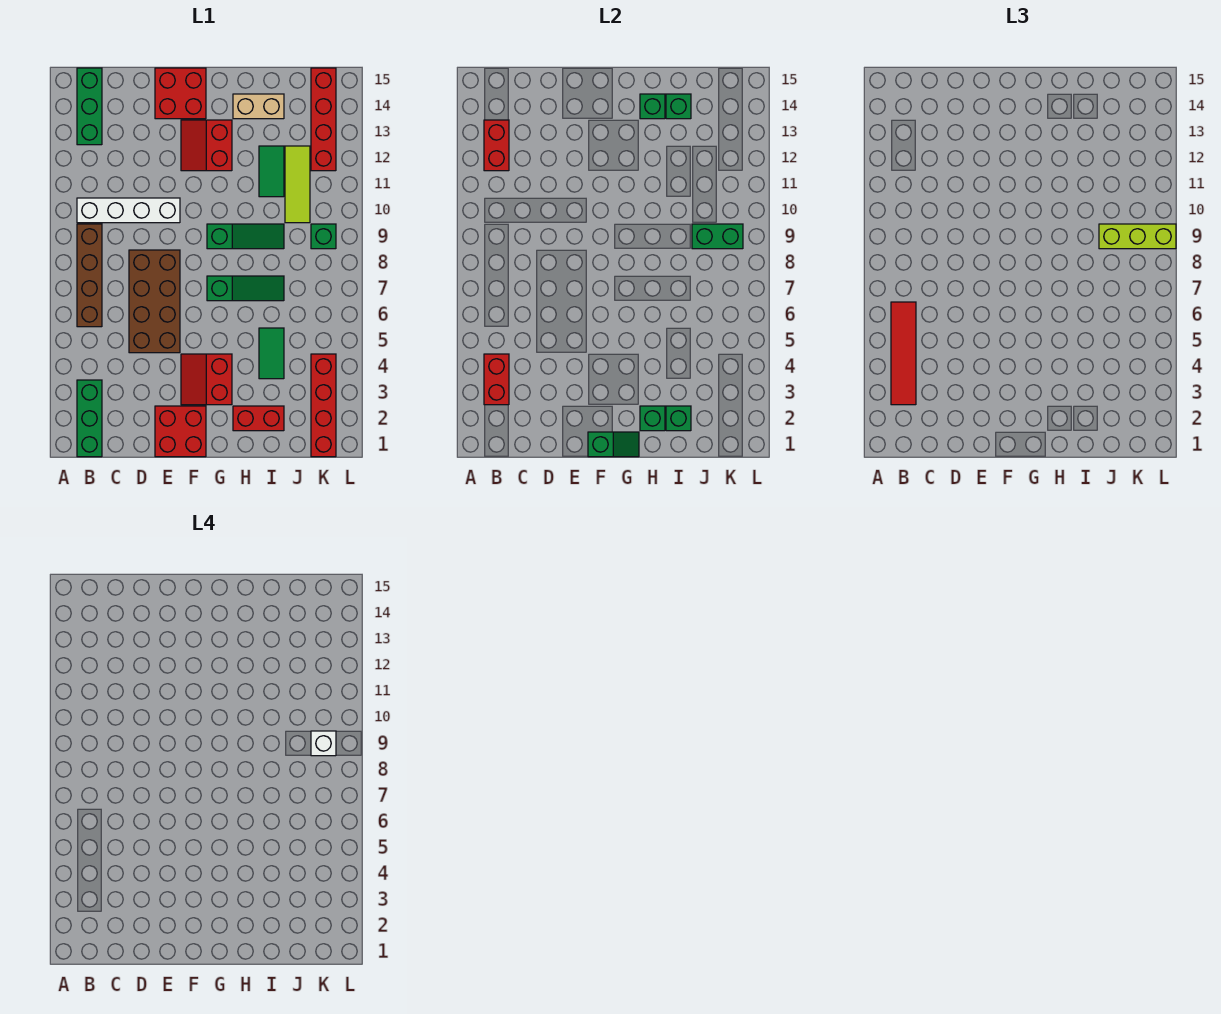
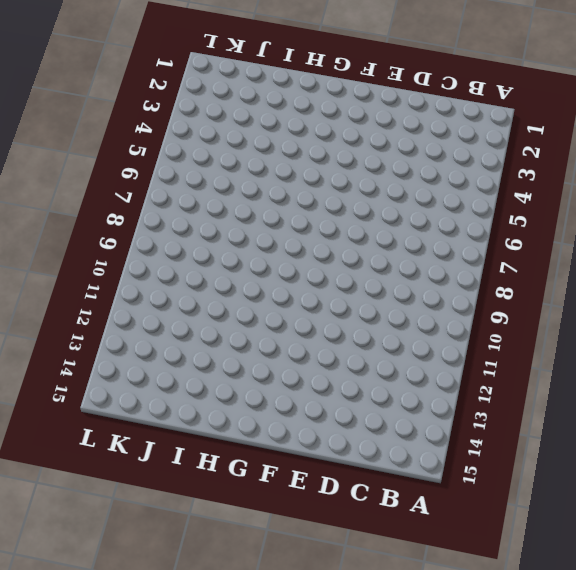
none -> green brick B1:B3 level 1
none -> brown brick B6:B9 level 1
none -> white brick B10:E10 level 1
none -> green brick B13:B15 level 1

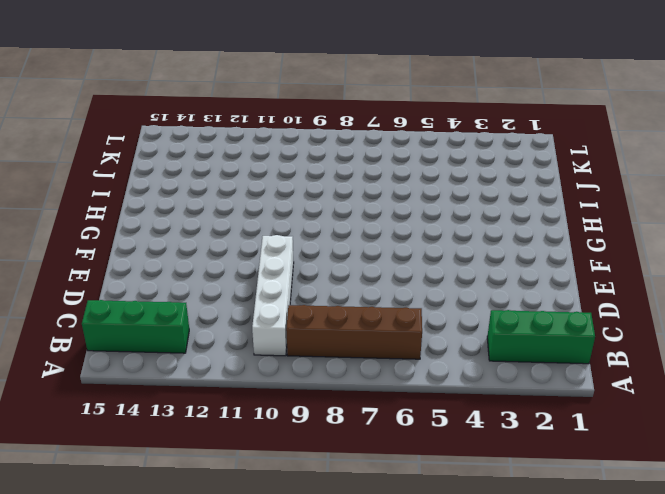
none -> brown brick D5:E8 level 1
none -> red brick E1:F2 level 1
none -> red brick E14:F15 level 1
none -> red slope F3:G4 level 1 top G

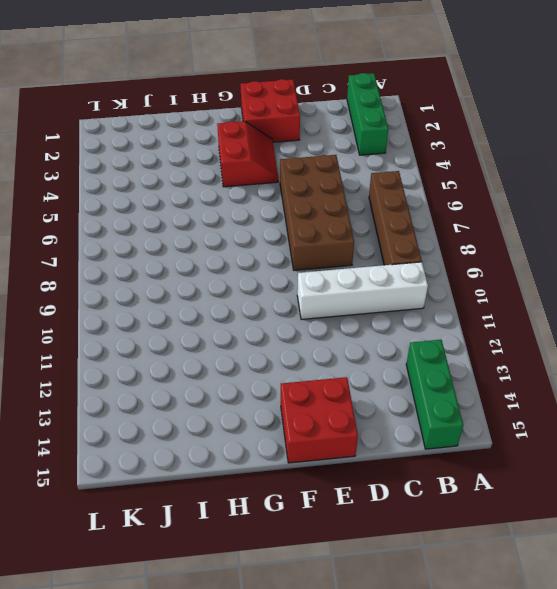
none -> red slope F12:G13 level 1 top G
none -> green slope G7:I7 level 1 top G
none -> green slope G9:I9 level 1 top G
none -> red brick H2:I2 level 1

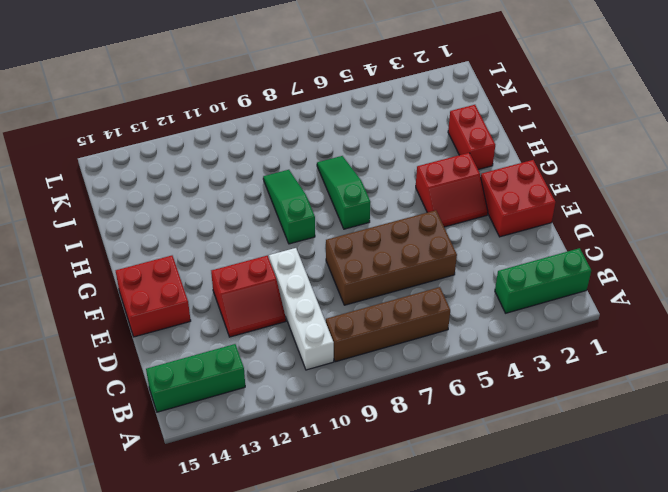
red slope D11:E12 level 1 top E -> red slope F12:G13 level 1 top G
none -> tan brick H14:I14 level 1
none -> green tile I4:I5 level 1
none -> green tile I11:I12 level 1
none -> lime tile J10:J12 level 1

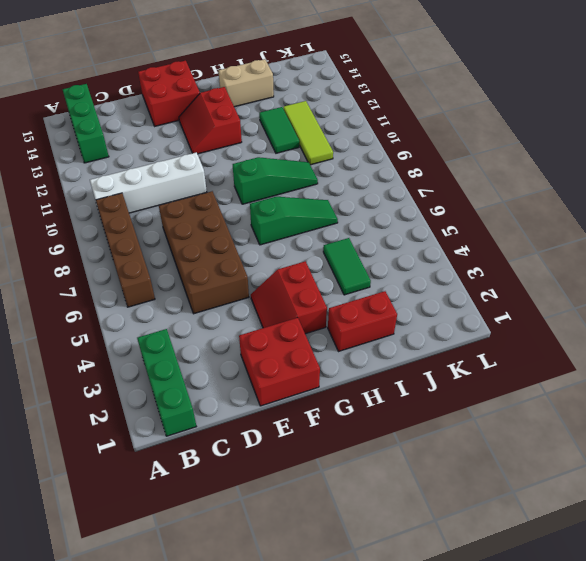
none -> red brick K1:K4 level 1
none -> green brick K9 level 1
none -> red brick K12:K15 level 1
none -> red brick B3:B4 level 2

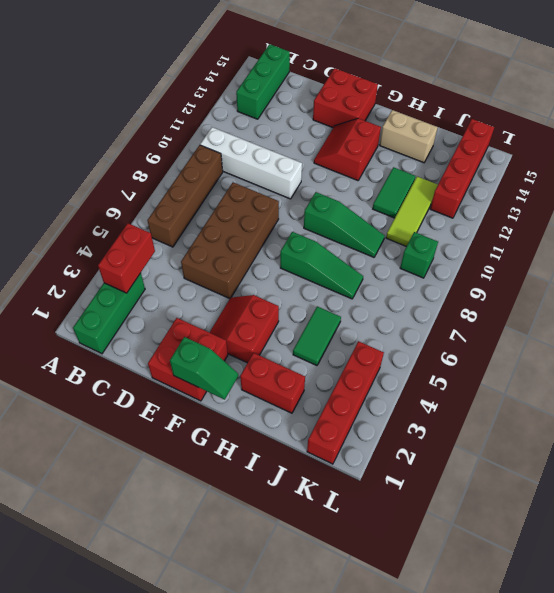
none -> red brick B12:B13 level 2
none -> green brick H2 level 2
none -> green brick H14 level 2
none -> green brick I2 level 2

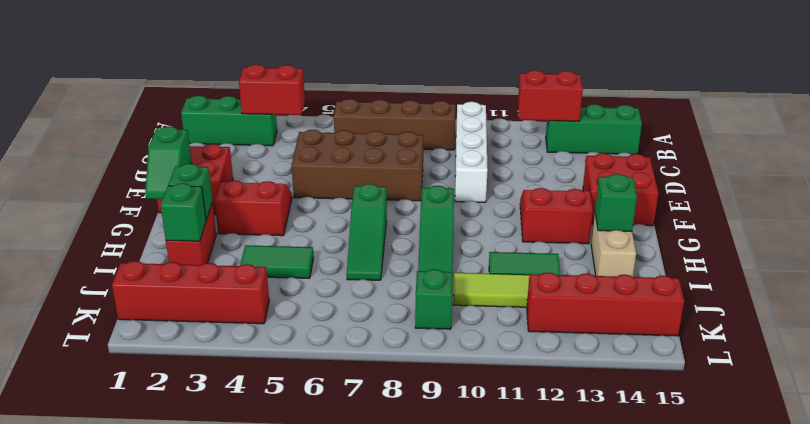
none -> green brick I14 level 2
none -> green brick J9:K9 level 2
none -> red tile B3:B6 level 3
none -> lime brick J9:L9 level 3

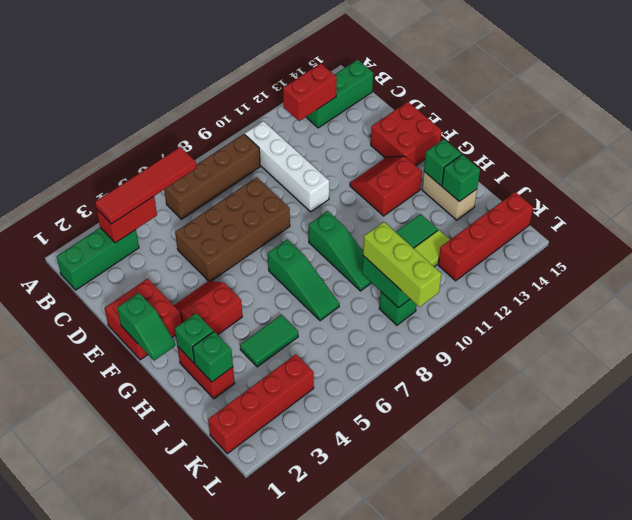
none -> white brick K9 level 4

